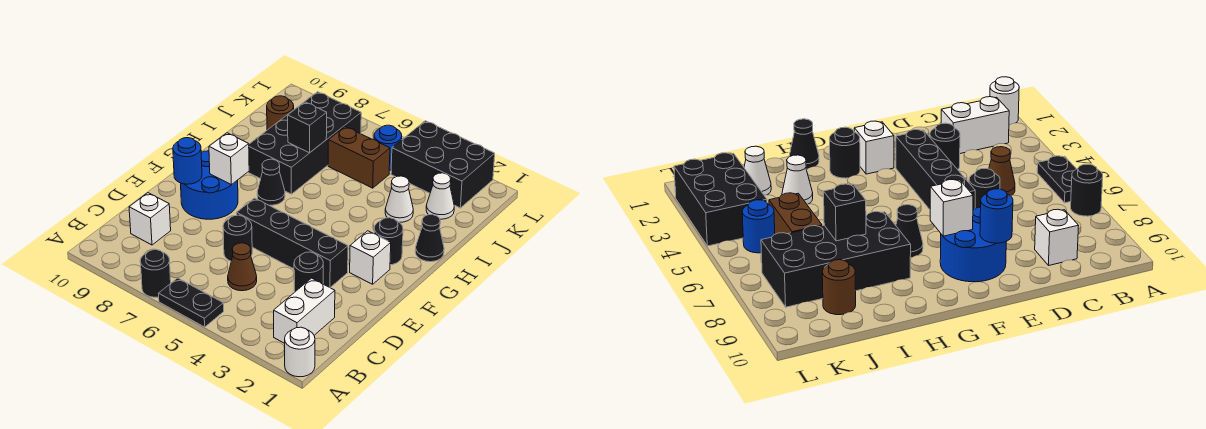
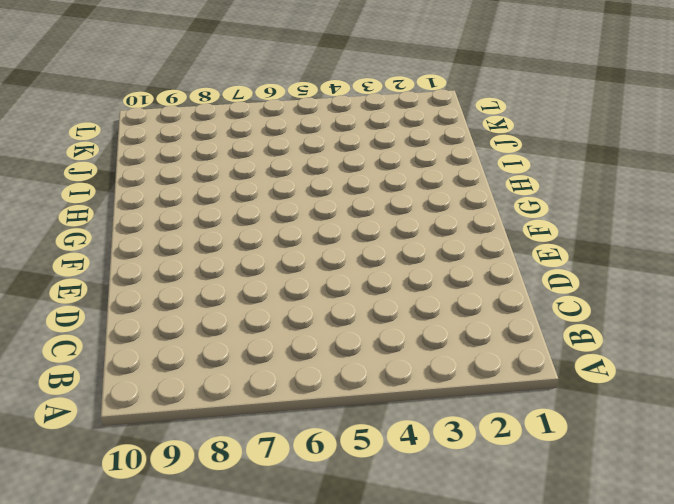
none -> white round brick A1 level 1
none -> black plate A5:A6 level 1
none -> black round brick A7 level 1

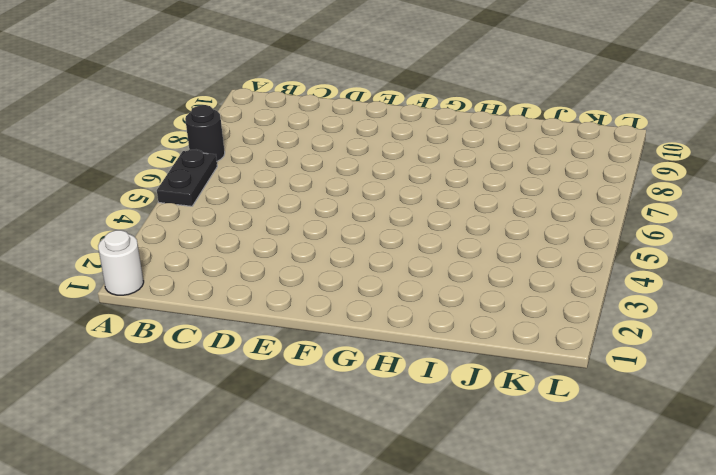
none -> white brick B2:C2 level 1
none -> brown cone C5 level 1
none -> white brick C9 level 1

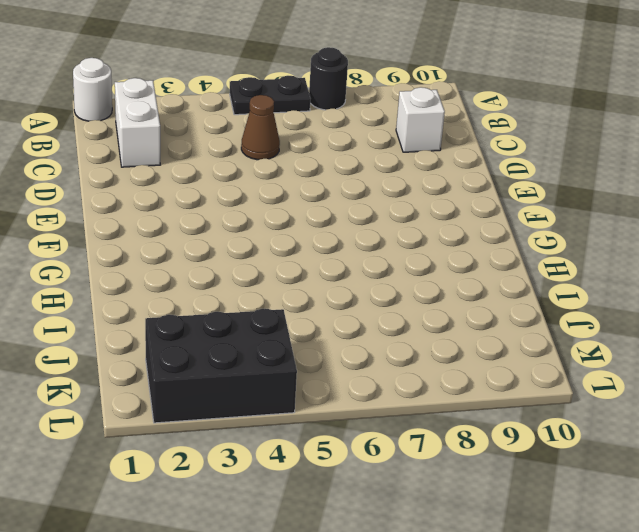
none -> black round brick D3 level 1
none -> black round brick D6 level 1
none -> black brick E3:E6 level 1

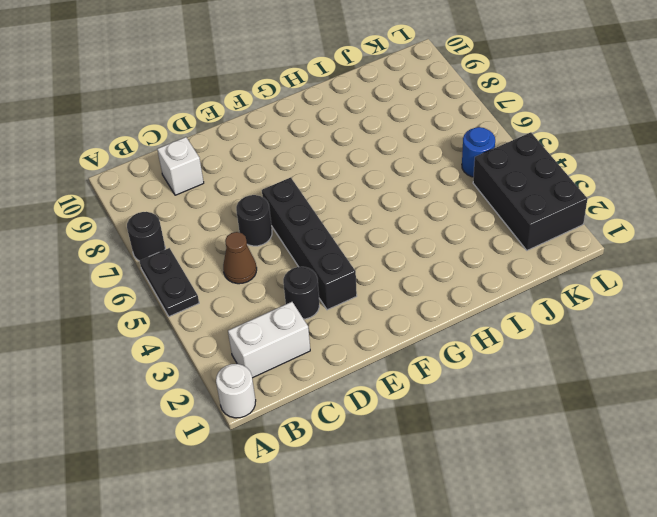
none -> blue round brick E8:F9 level 1
none -> white brick F2 level 1
none -> black round brick G2 level 1

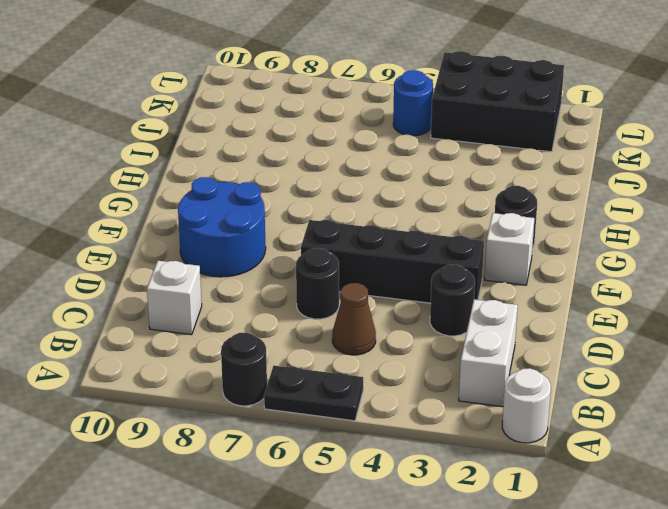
none -> black cone G7 level 1
none -> black cone H1 level 1
none -> black brick H7:K8 level 1

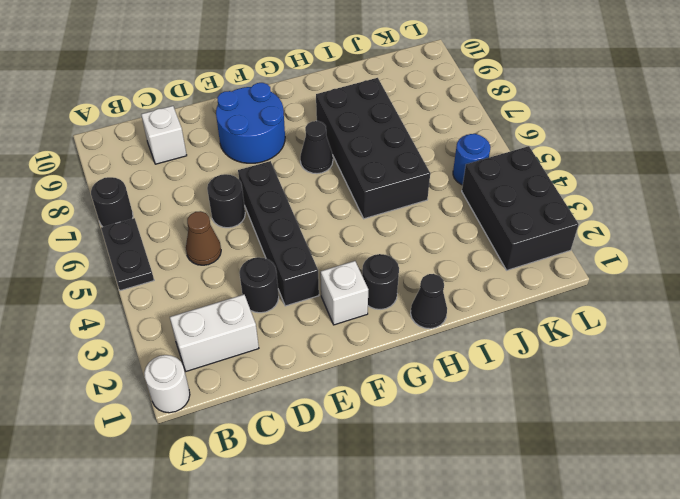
black brick H5:I8 level 1 -> black brick H7:K8 level 1
none -> white cone I3 level 1
none -> white cone J2 level 1
none -> brown brick J5:J6 level 1

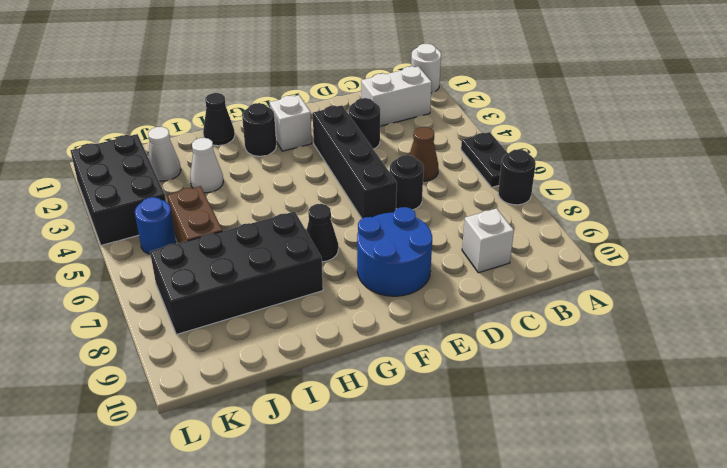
none -> brown round brick J9 level 1
none -> blue round brick E9 level 2
none -> white brick F8 level 2

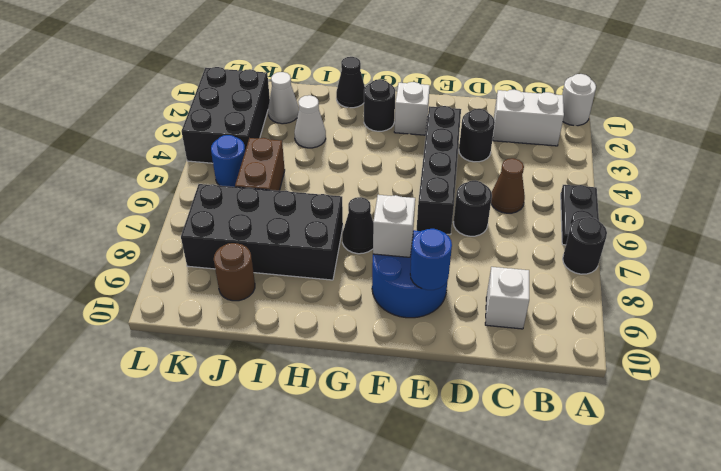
none -> black brick I7 level 2

